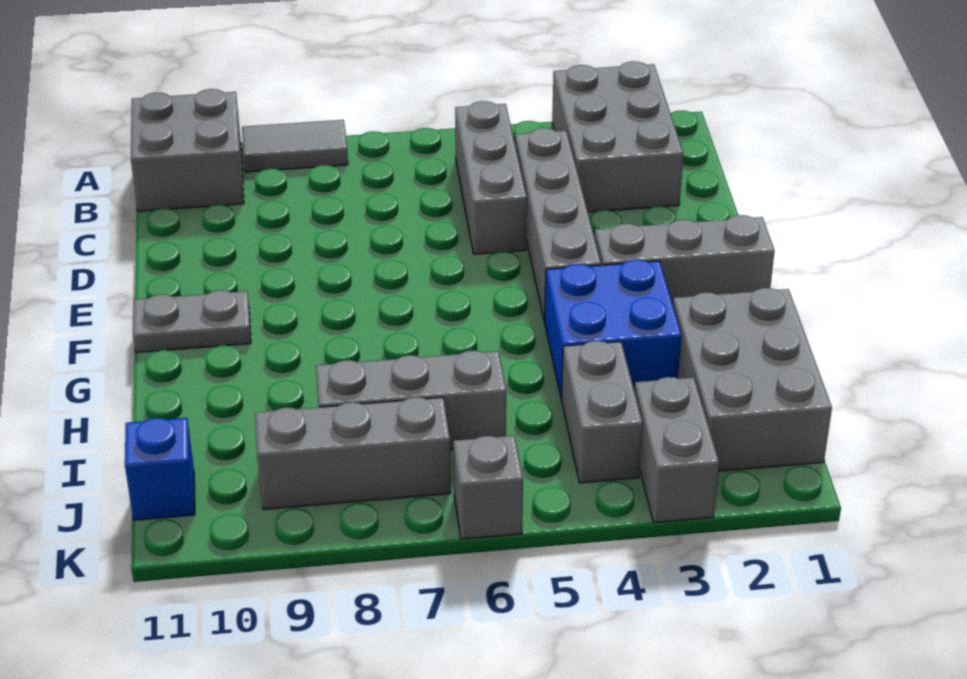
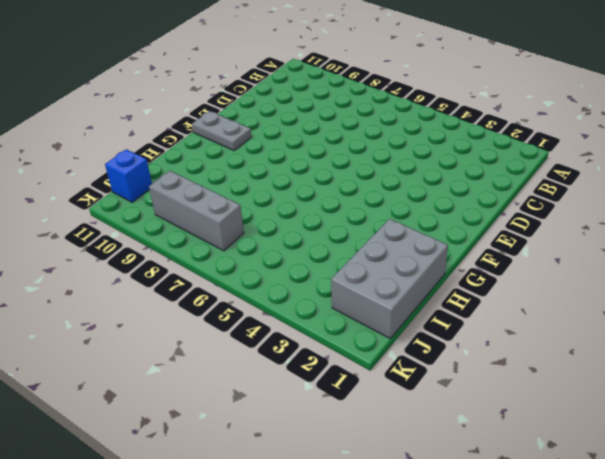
none -> grey brick A2:C3 level 1
none -> grey tile A8:A9 level 1
none -> grey brick A10:B11 level 1

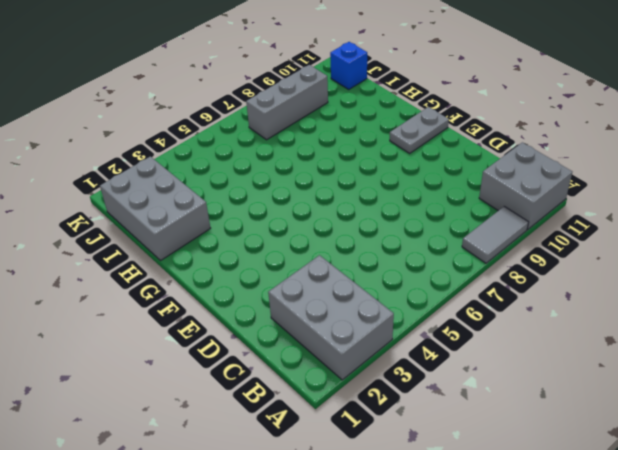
none -> grey brick B5:D5 level 1
none -> grey brick C4:F4 level 1
none -> grey brick F1:F3 level 1

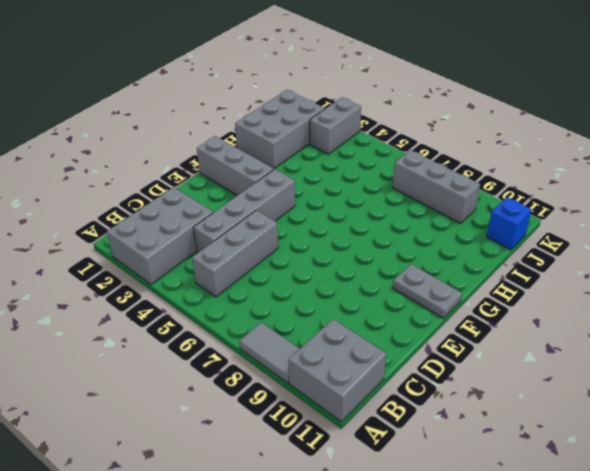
none -> blue brick G3:H4 level 1
none -> grey brick I4:J4 level 1
none -> grey brick I6:I8 level 1

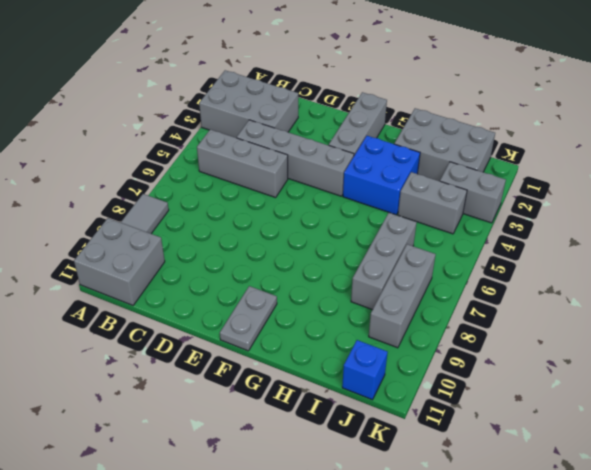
none -> grey brick K6 level 1

